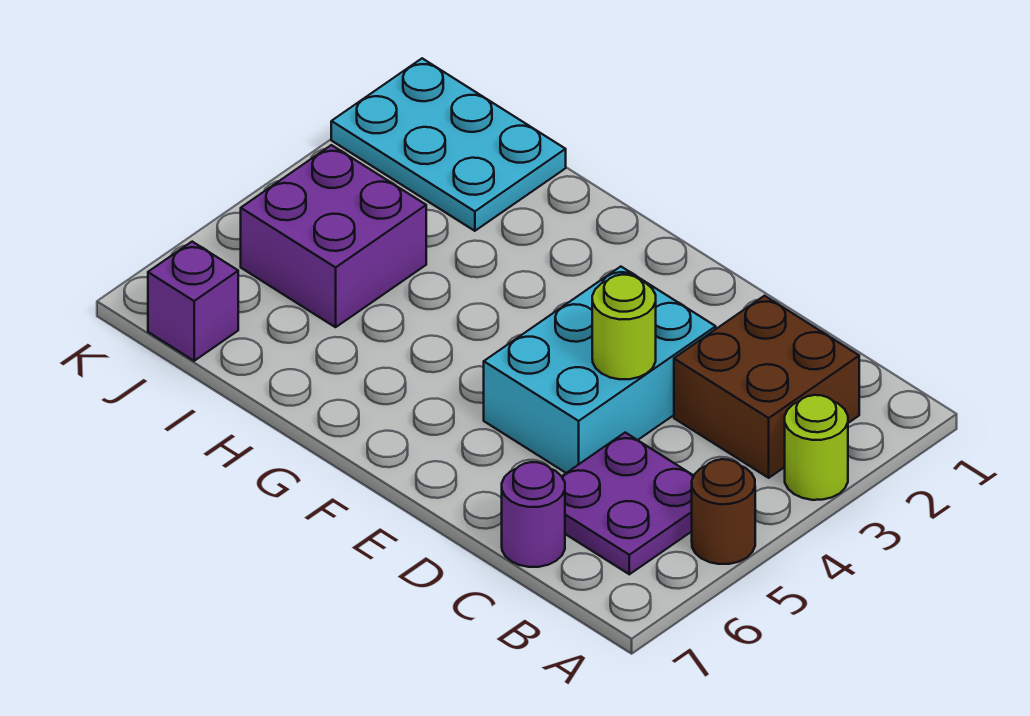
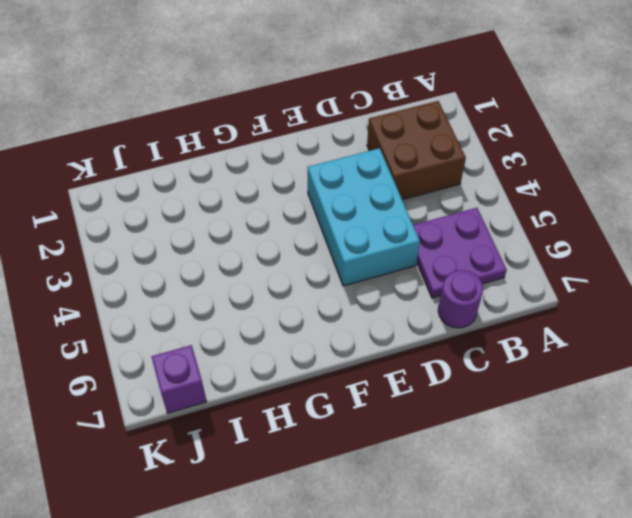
none -> lime round brick A3 level 1
none -> brown round brick A5 level 1

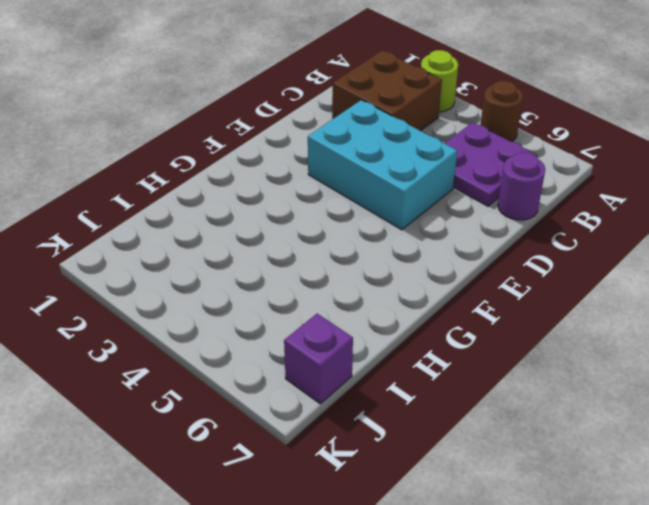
none -> cyan plate I1:K2 level 1
none -> purple brick I4:J5 level 1

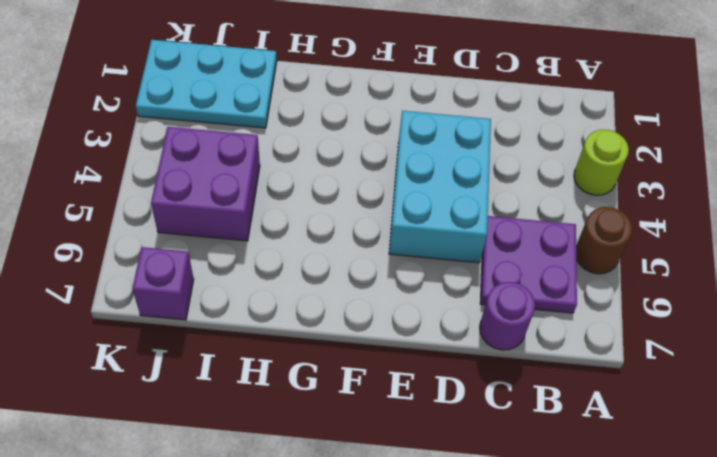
none -> brown brick B2:C3 level 1
none -> lime round brick D4 level 2

